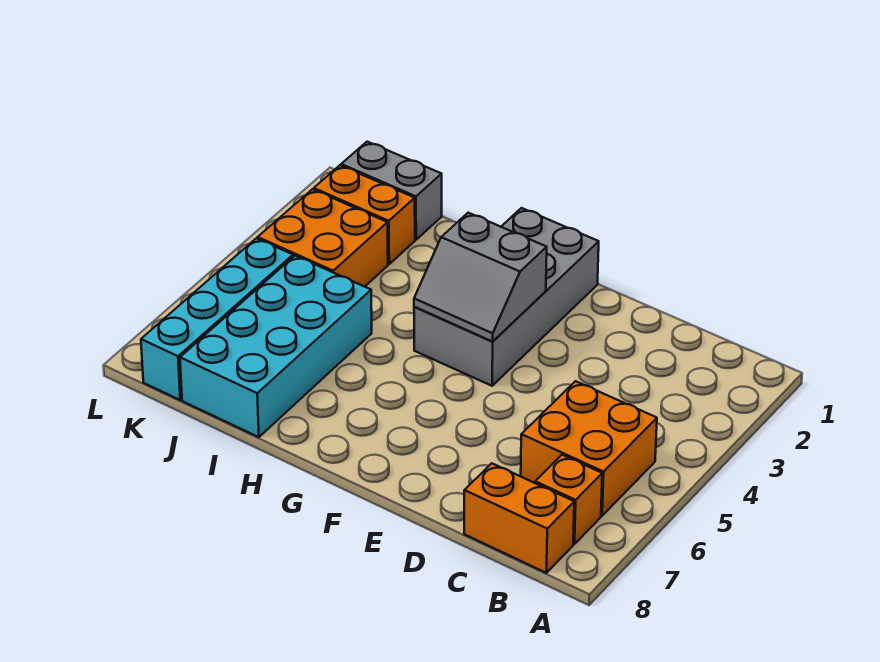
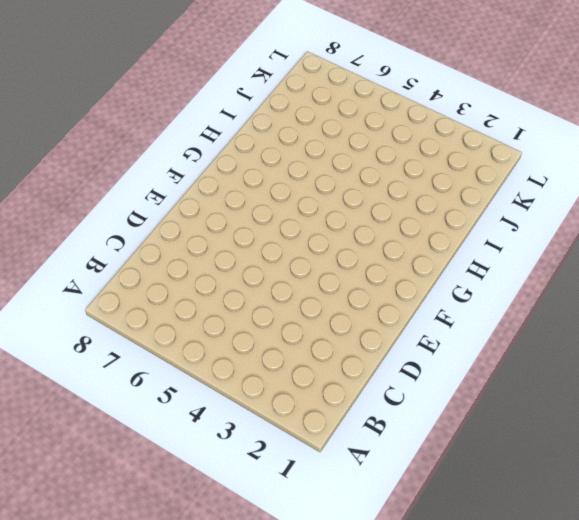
none -> orange brick B5:C6 level 1
none -> orange brick B7 level 1

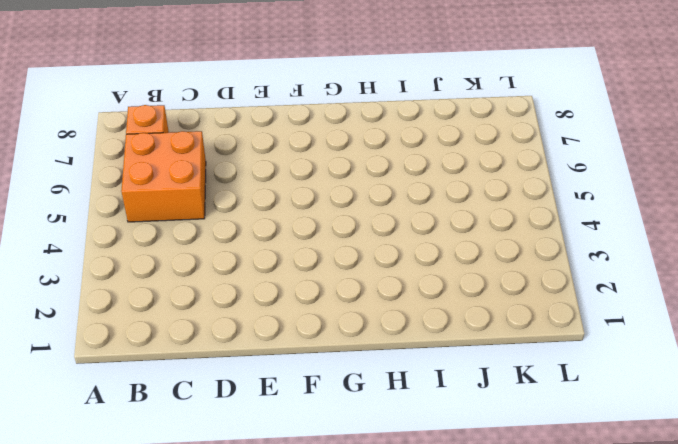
none -> orange brick B8:C8 level 1
none -> grey brick F1:G4 level 1

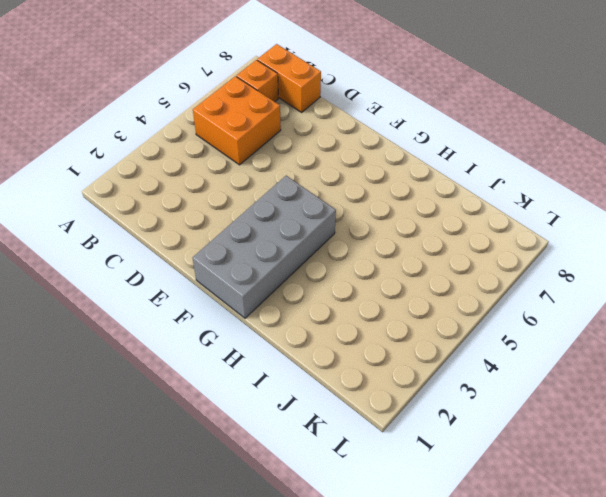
none -> cyan brick I5:J8 level 1
none -> grey brick J1:K1 level 1

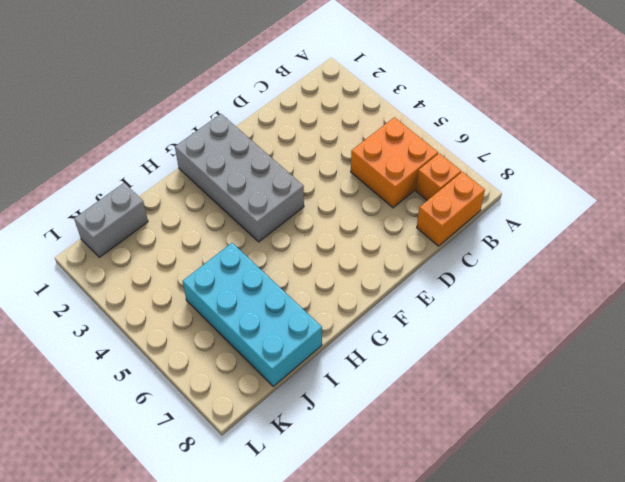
none -> orange brick J2:K2 level 1
none -> orange brick J3:K4 level 1

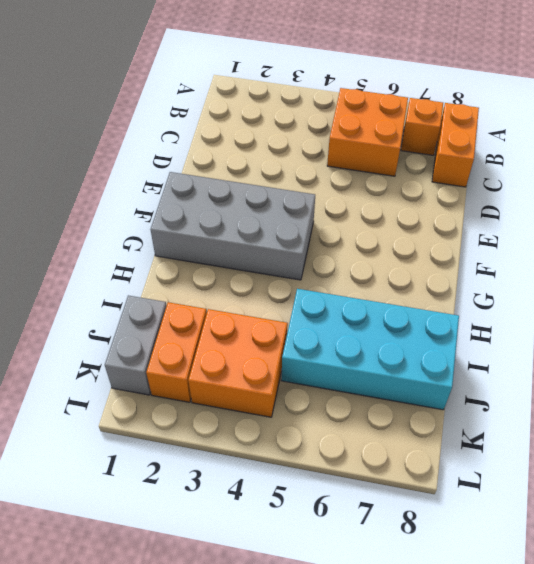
none -> cyan brick K5:K8 level 1
none -> grey slope F3:G4 level 2 top 3

